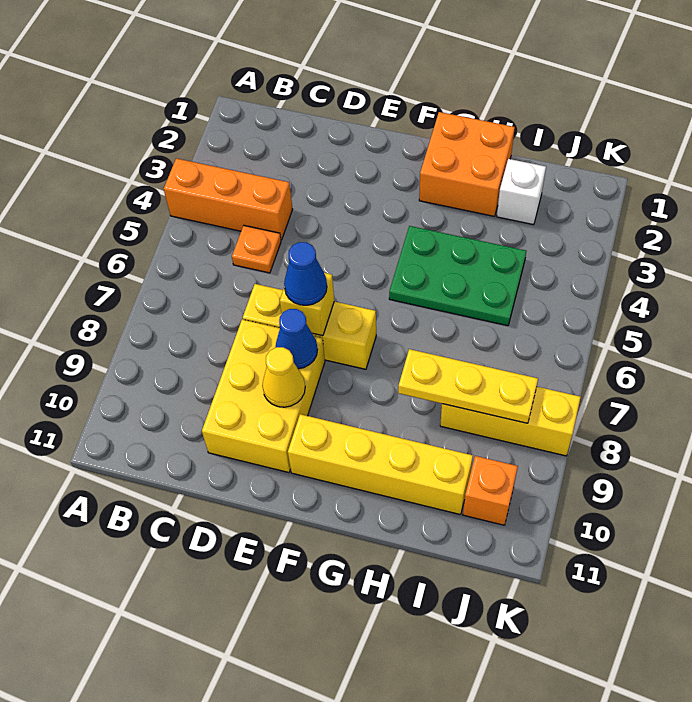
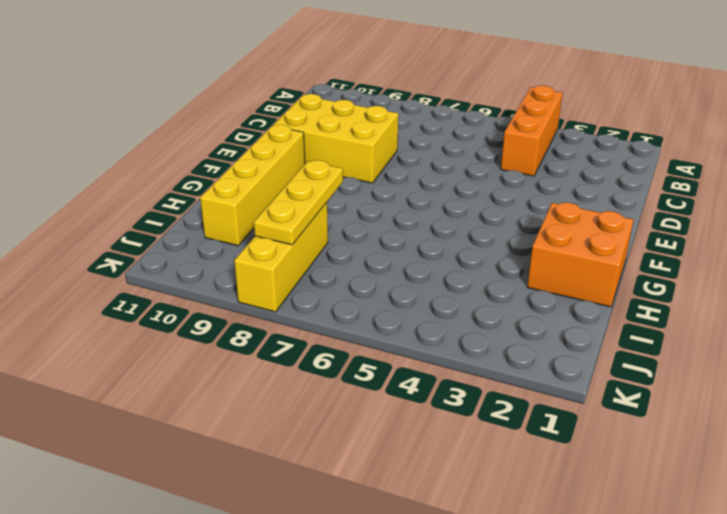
none -> orange plate C5 level 1
none -> yellow brick D7:F7 level 1
none -> green plate G4:I5 level 1

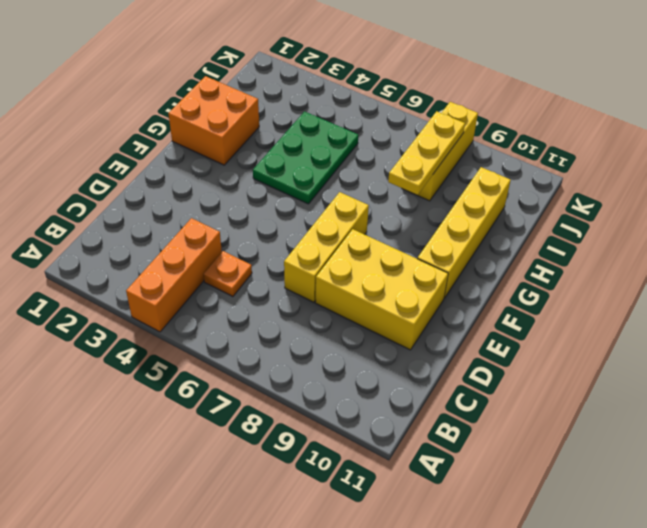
none -> white brick I2 level 1
none -> orange brick J10 level 1
none -> yellow brick E7 level 2

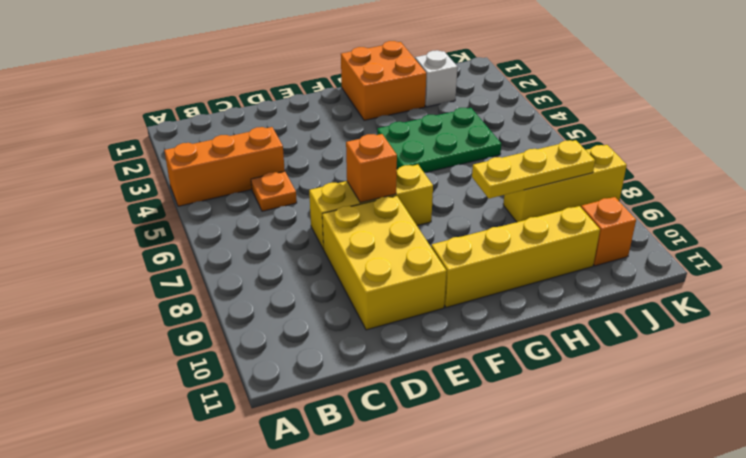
orange brick E7 level 2 -> yellow brick E7 level 2
none -> blue cone E8 level 2
none -> yellow cone E9 level 2
none -> blue cone E7 level 3

